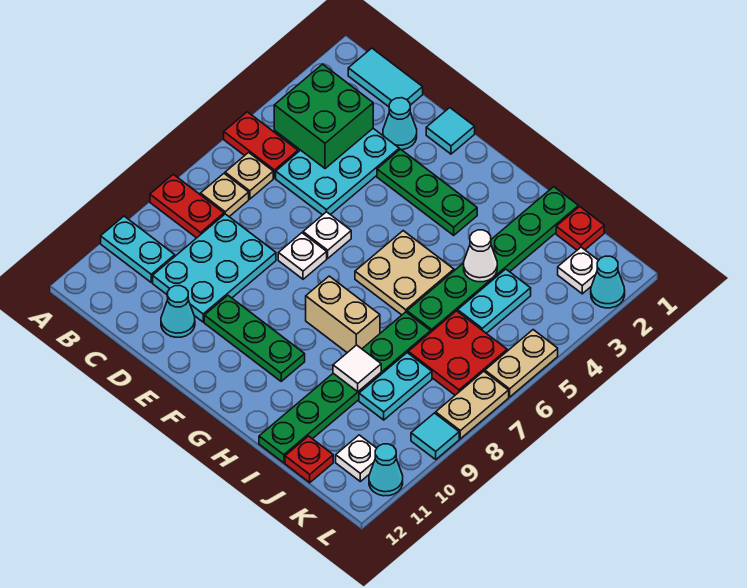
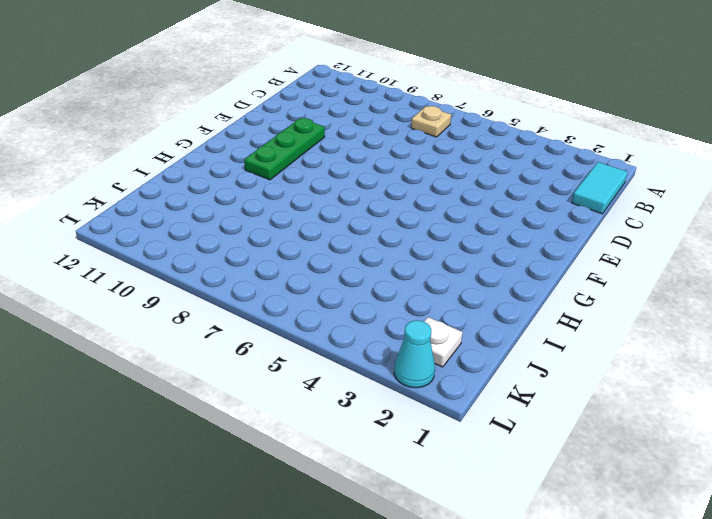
none -> red plate A5:B5 level 1
none -> red plate A8:B8 level 1
none -> cyan plate A10:B10 level 1
none -> tan plate B6 level 1

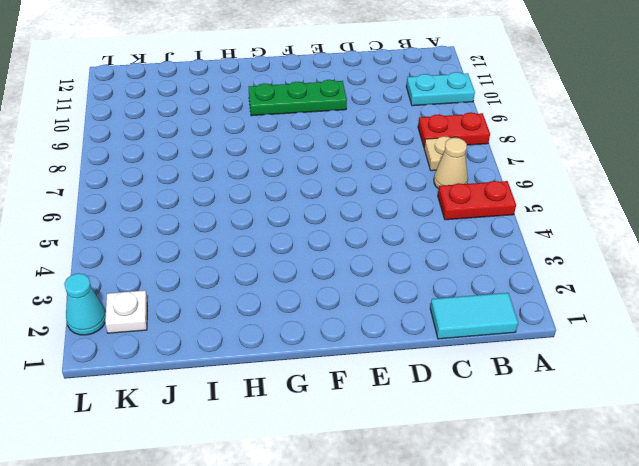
tan cone B6 level 1 -> tan plate B6 level 1
none -> cyan plate C3:D5 level 1
none -> cyan plate C8:D10 level 1
none -> cyan cone D2 level 1
none -> cyan cone D11 level 1

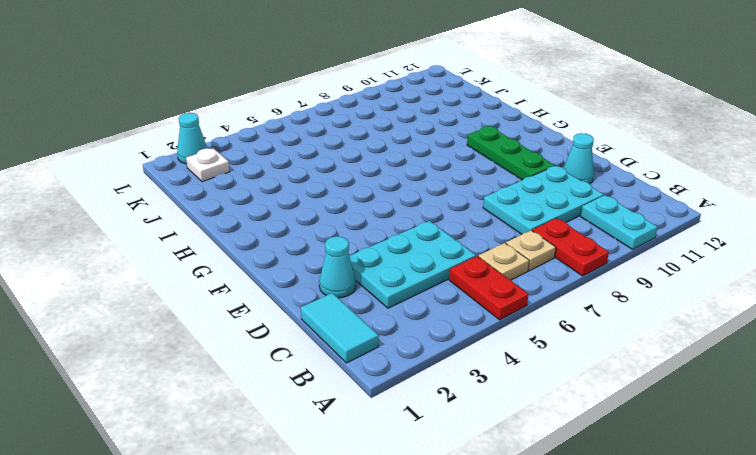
none -> cyan tile E1 level 1
none -> green plate E3:G3 level 1
none -> white plate E6 level 1
none -> white plate E7 level 1

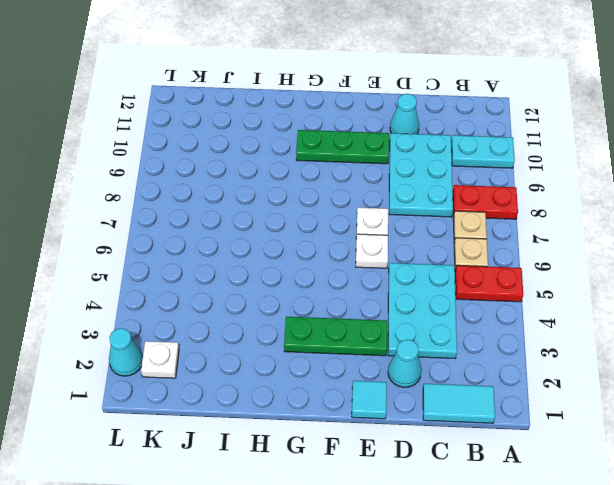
none -> tan plate G5:H6 level 1
none -> tan brick G8:H8 level 1
none -> green plate I1:I6 level 1
none -> green plate I7:I12 level 1

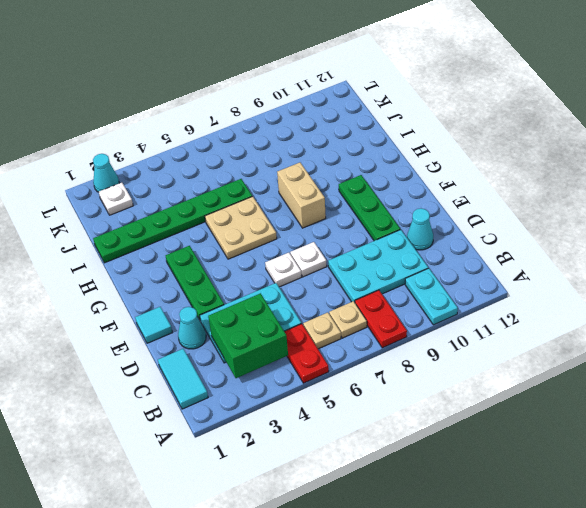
none -> green plate I7:I12 level 1
none -> red plate J1 level 1
none -> cyan plate J4:J5 level 1
none -> red plate J6:K7 level 1

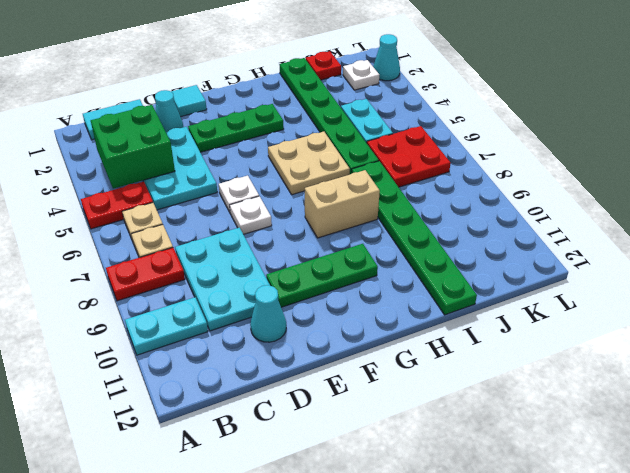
none -> cyan plate J8:J9 level 1
none -> red plate J12 level 1
none -> white plate K11 level 1
none -> tan plate L5:L6 level 1

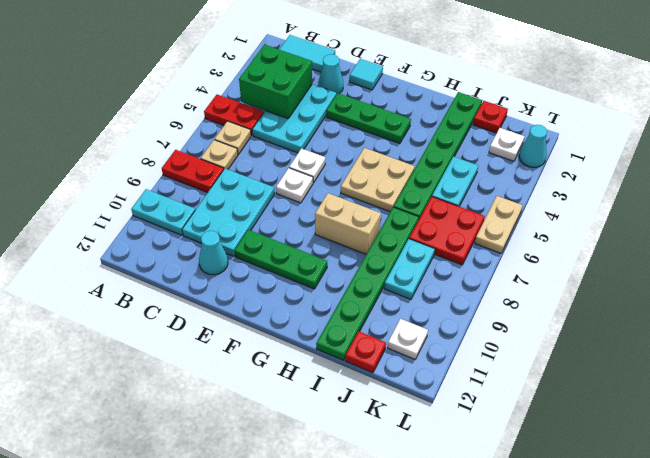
none -> tan plate L7:L8 level 1
none -> cyan tile L9 level 1
none -> cyan cone L11 level 1
none -> white cone I4 level 2

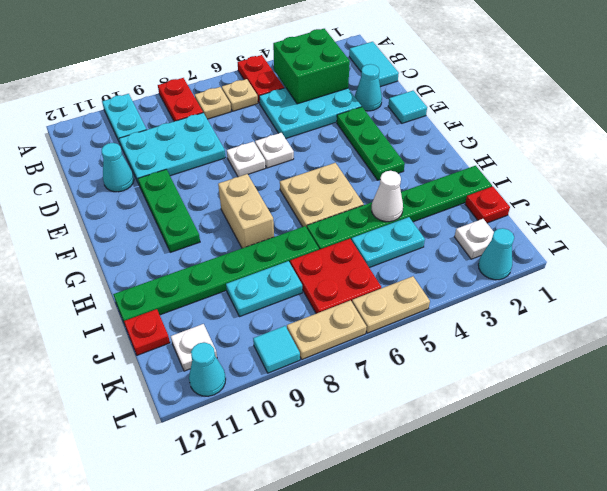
none -> white tile I9 level 2

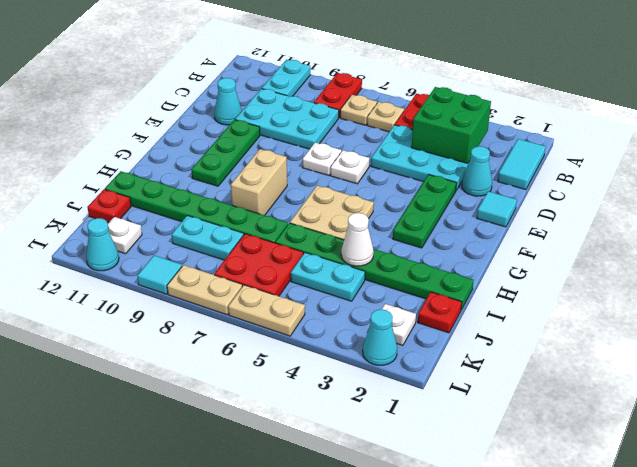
none -> white tile I9 level 2

